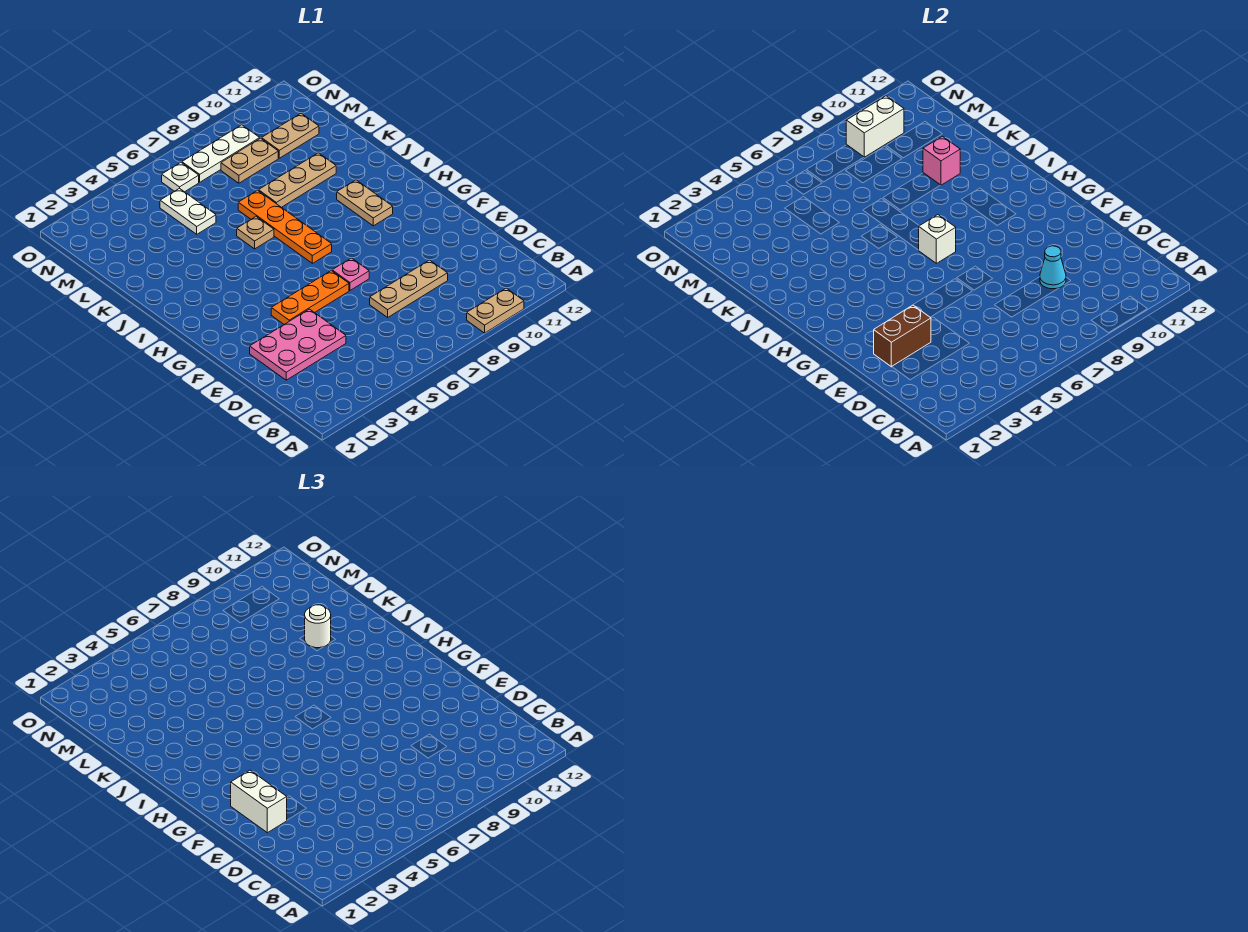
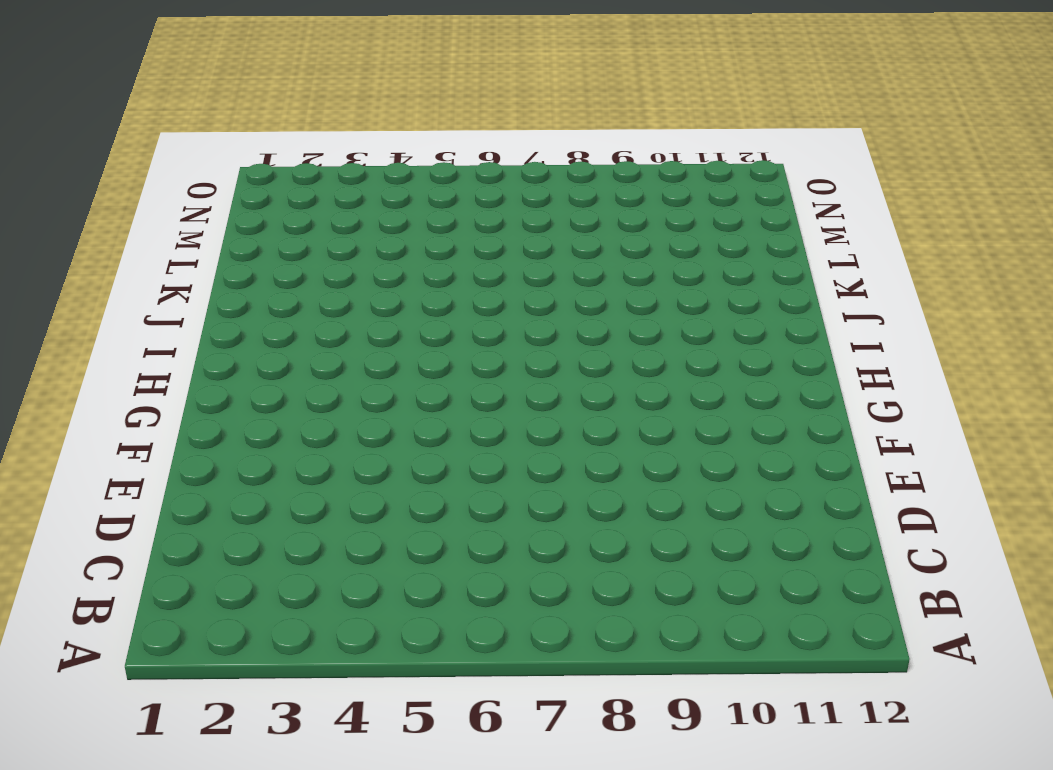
none -> tan plate A9:A10 level 1
none -> pink plate D2:E4 level 1
none -> tan plate D7:D9 level 1

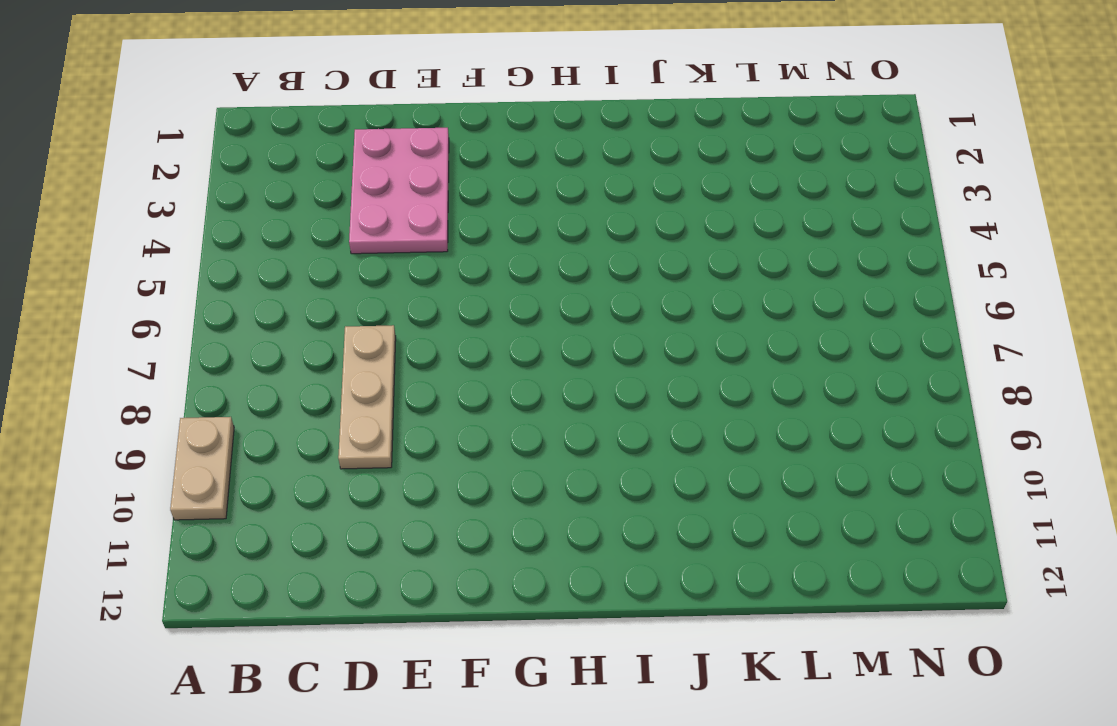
none -> orange plate F4:F6 level 1
none -> pink plate F7 level 1
none -> orange plate H7:K7 level 1

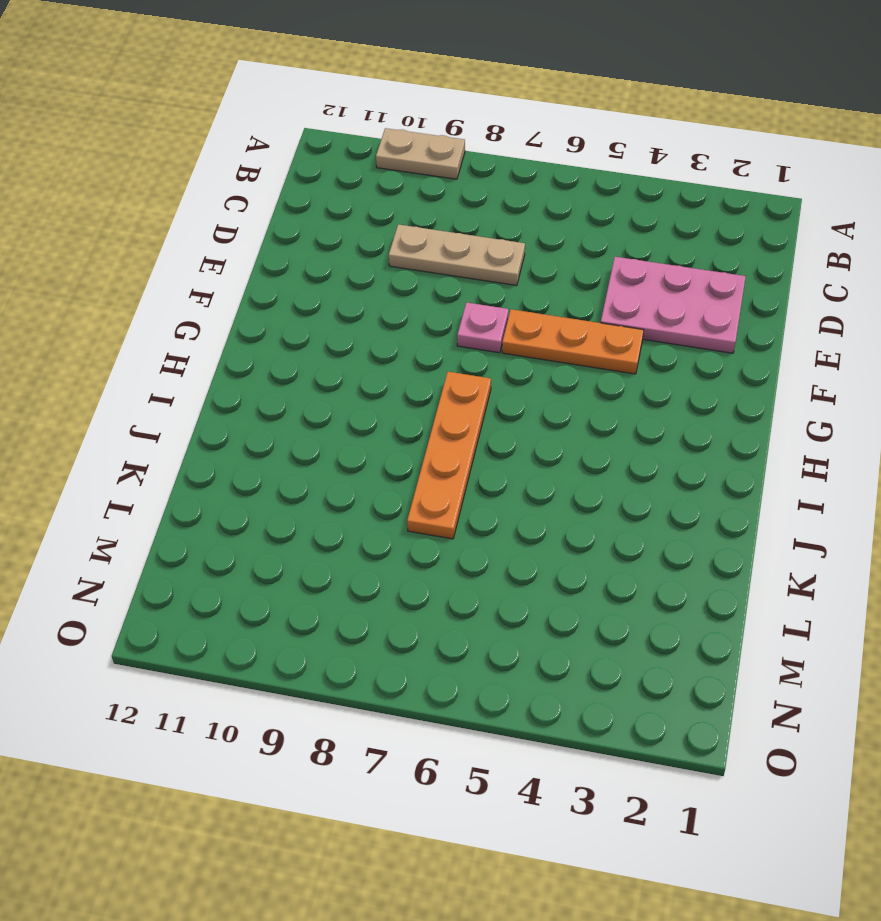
none -> tan plate H10:I10 level 1
none -> tan plate J6 level 1
none -> tan plate K8:K10 level 1

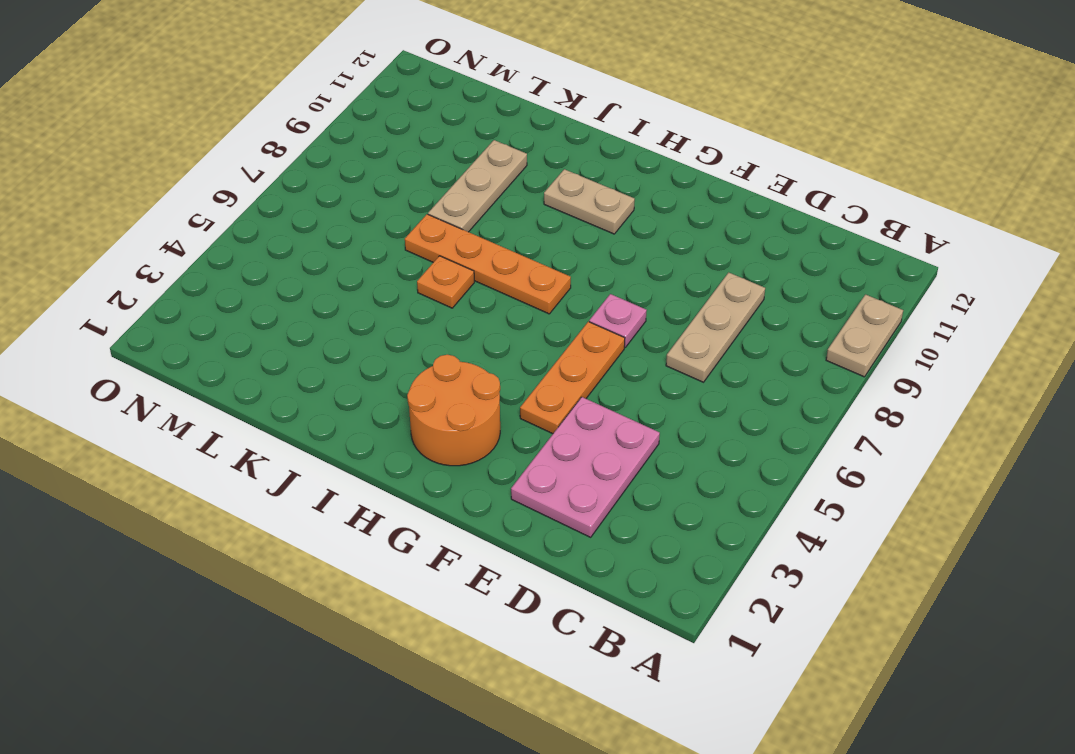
orange round brick G2:H3 level 1 -> none
orange plate J6 level 1 -> tan plate J6 level 1
none -> white plate L5:M5 level 1
none -> tan plate M8:M9 level 1
none -> tan plate M10:M11 level 1

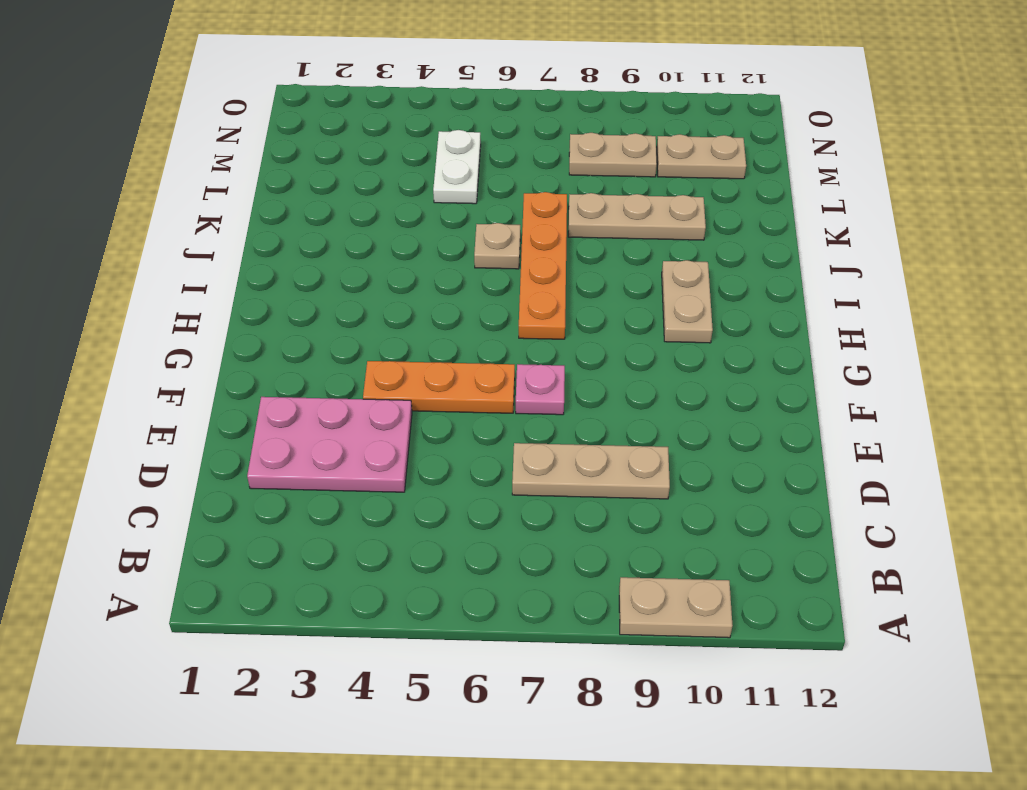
none -> white plate N6 level 1
none -> white plate N7:N9 level 1
none -> cyan cone D9 level 2

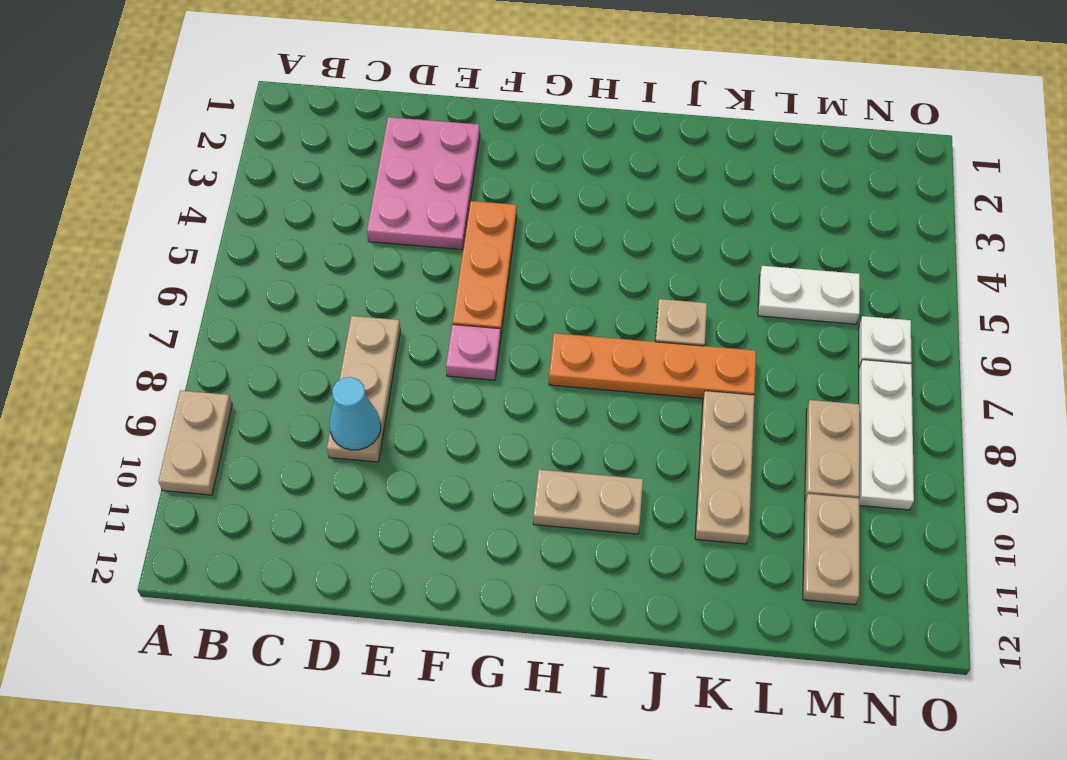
none -> brown brick E2:E3 level 2
none -> white brick H7 level 2
none -> pink brick K10 level 2

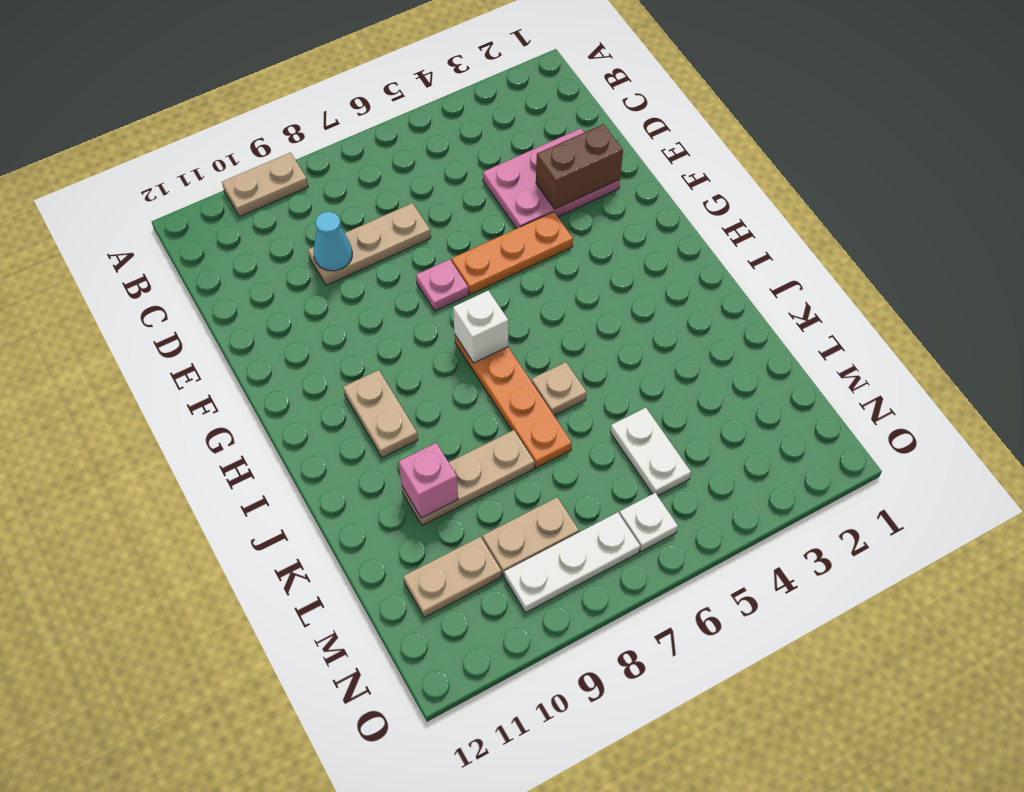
none -> white brick N9:N10 level 2
none -> white brick E2:F2 level 3
none -> white round brick K10 level 3

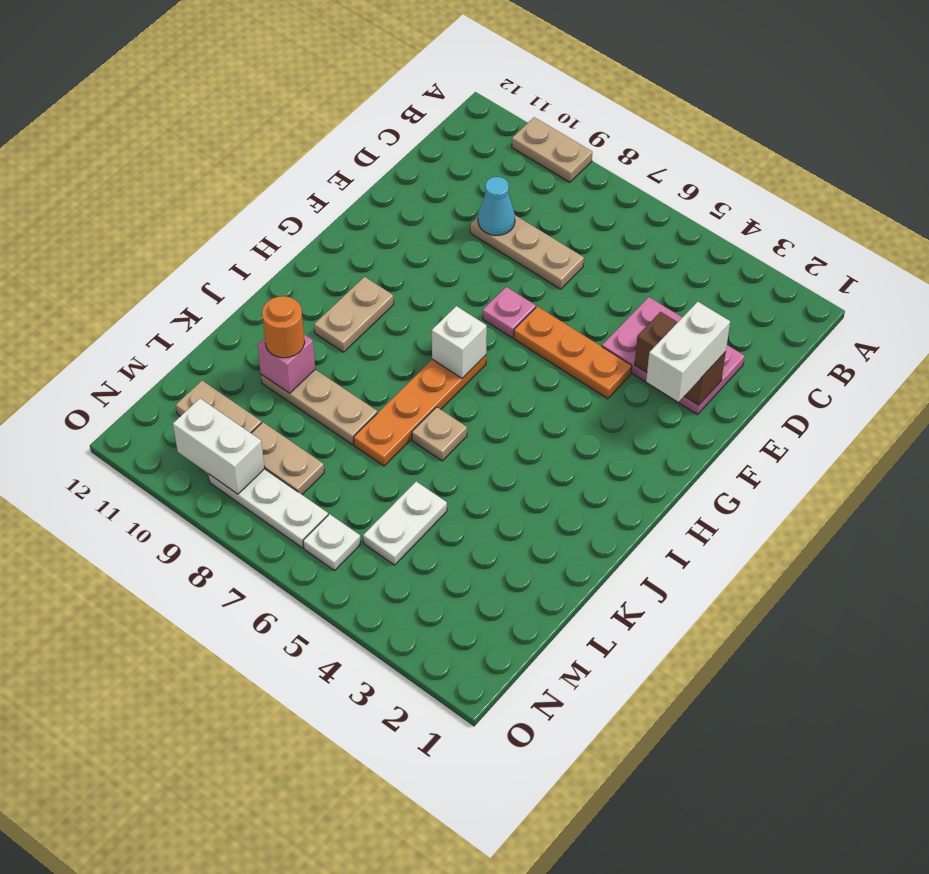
orange round brick K10 level 3 -> white round brick K10 level 3

